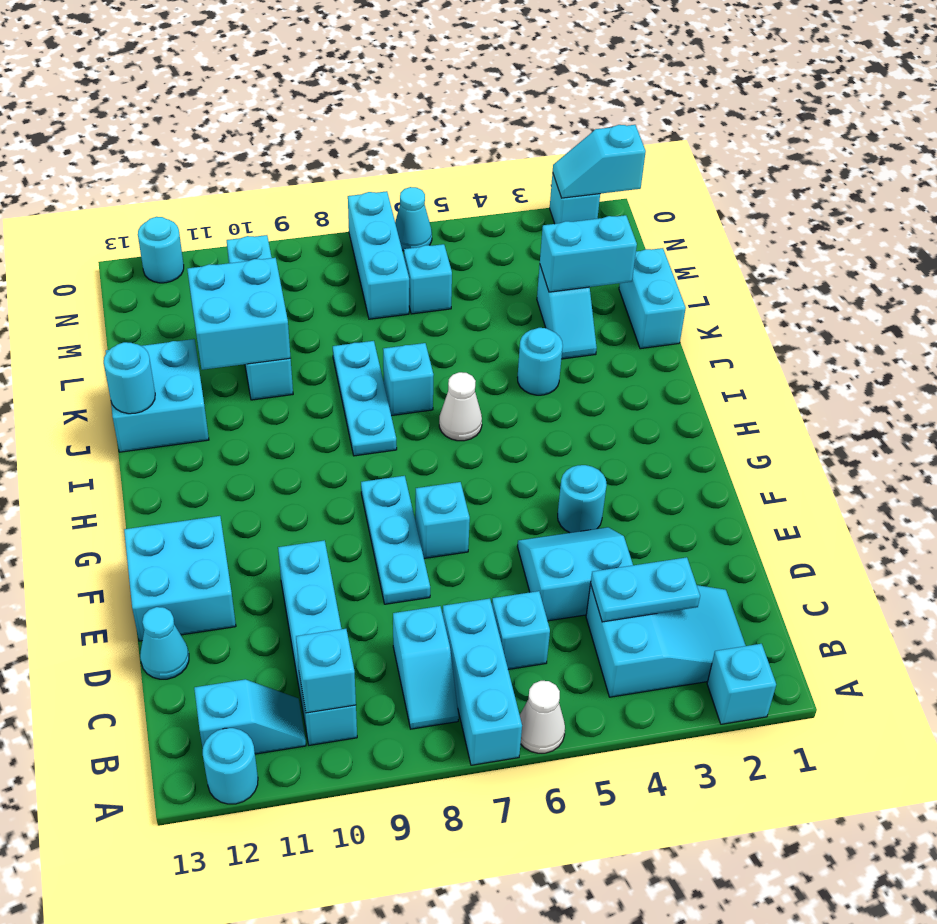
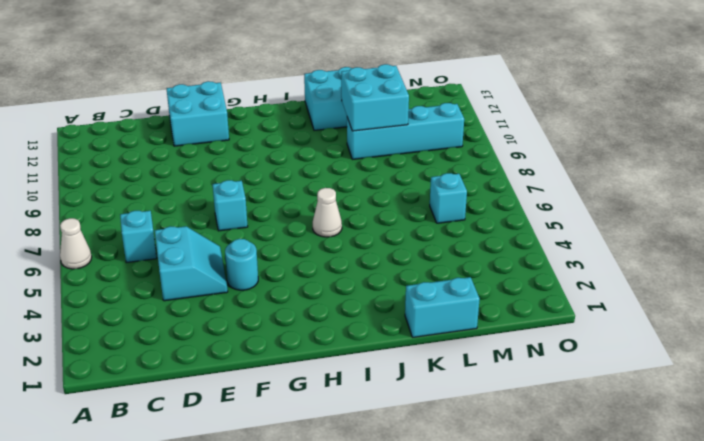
none -> cyan brick A2 level 1
none -> cyan brick A7:C7 level 1
none -> cyan round brick A12 level 1
none -> cyan slope B2:C4 level 1 top 4

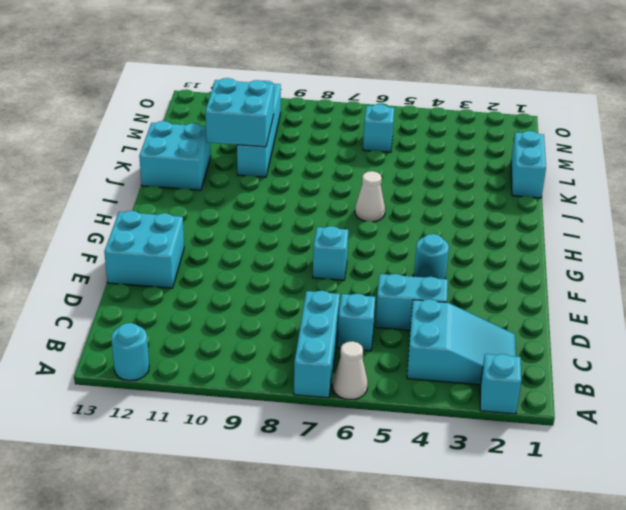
none -> cyan slope B8:C8 level 1 top C
none -> cyan brick B10:E10 level 1
none -> cyan slope B11:B12 level 1 top 12
none -> cyan cone D13 level 1

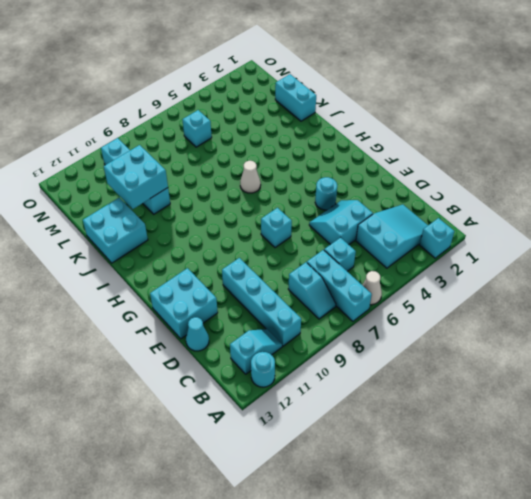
none -> cyan plate E8:G8 level 1
none -> cyan plate I8:K8 level 1
none -> cyan round brick J4 level 1
none -> cyan brick J7 level 1

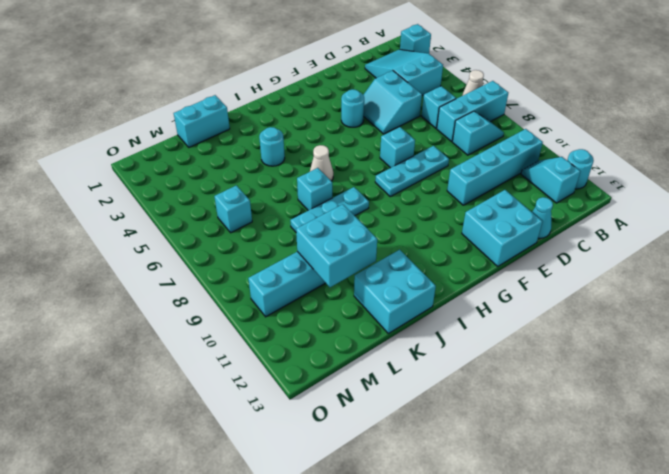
none -> cyan slope K3:L3 level 1 top L
none -> cyan brick M7:O7 level 1
none -> cyan brick O2 level 1
none -> cyan cone O6 level 1

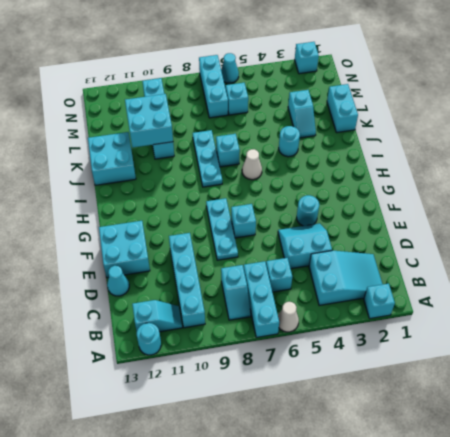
none -> cyan round brick O12 level 1
none -> cyan brick B10 level 2
none -> cyan plate C3:C4 level 2
none -> cyan round brick J13 level 2

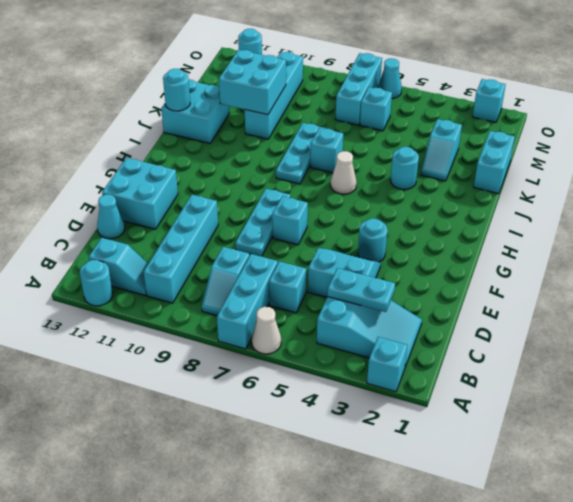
none -> cyan brick B10 level 2
none -> cyan brick L2:L3 level 2
none -> cyan slope O1:O2 level 2 top 1

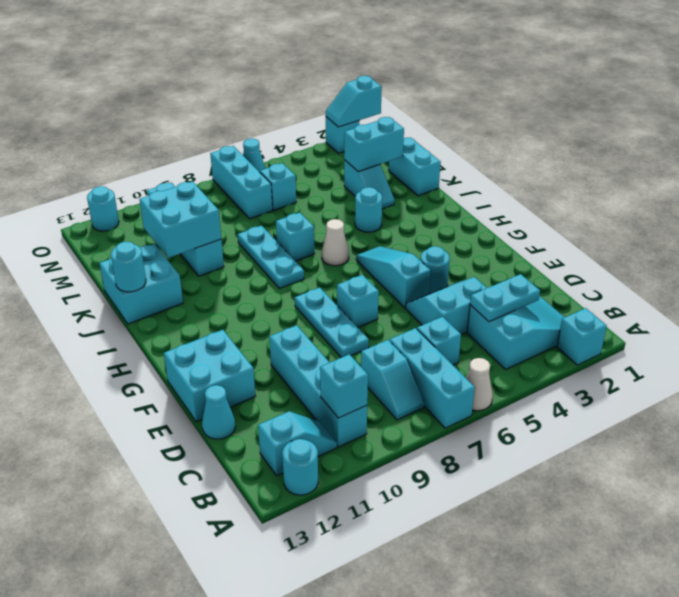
cyan slope F5:H5 level 1 top F -> none

